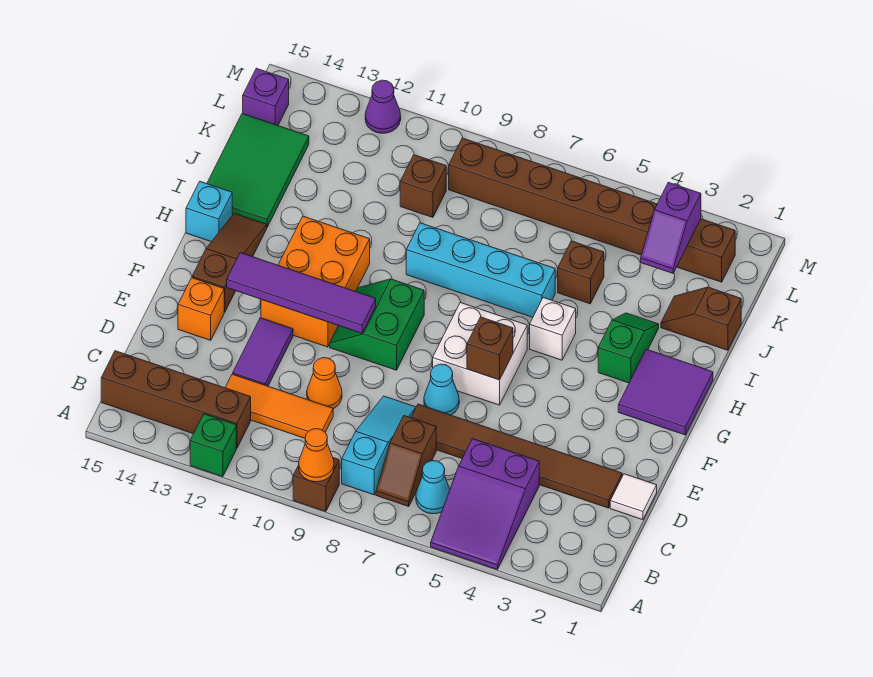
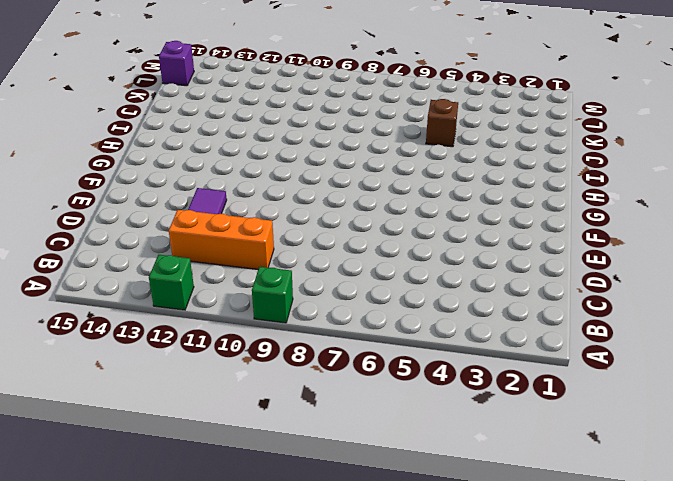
green brick A9 level 1 -> brown brick A9 level 1
orange brick C10:C12 level 1 -> orange tile C10:C12 level 1
none -> purple slope A4:C5 level 1 top C
none -> cyan cone B6 level 1
none -> brown slope B7:C7 level 1 top C
none -> cyan slope B8:D8 level 1 top B

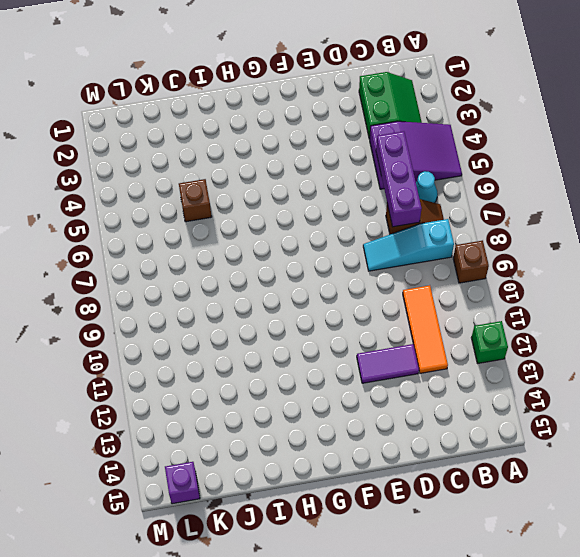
green slope B2:C3 level 1 top C -> green slope F9:G10 level 1 top 9
purple brick C5:C7 level 2 -> none
none -> brown brick B12:B15 level 1
none -> white tile D1 level 1
none -> brown tile D2:D7 level 1
none -> orange cone D10 level 1

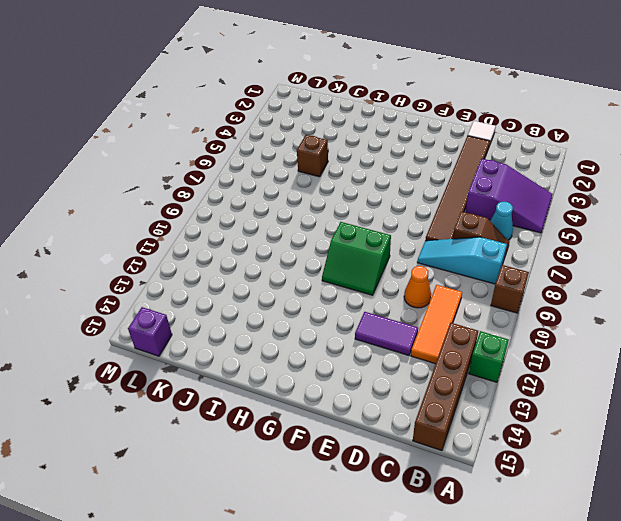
none -> cyan cone E7 level 1
none -> orange brick E14 level 1
none -> white brick F6:G7 level 1
none -> orange brick F11:H12 level 1

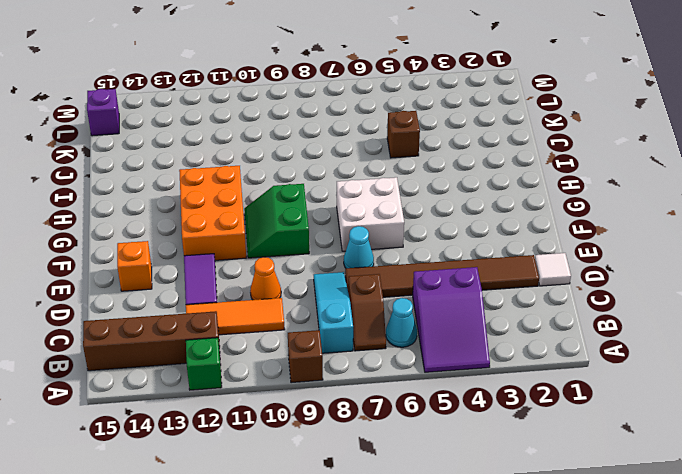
none -> brown slope F14:H14 level 1 top F
none -> purple tile G1:H2 level 1
none -> green slope H3:I3 level 1 top H
none -> white brick H5 level 1

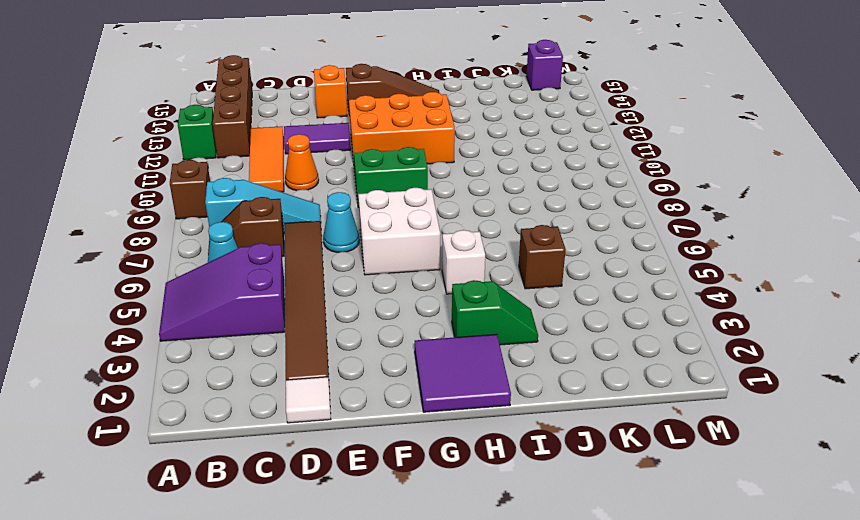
none -> cyan brick H15 level 1
none -> cyan brick I6:I9 level 1
none -> green tile I14:K15 level 1
none -> brown slope J1:J2 level 1 top 1

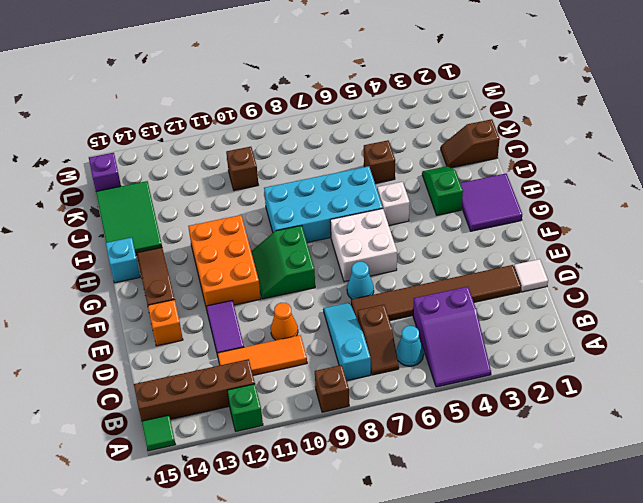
green tile A15 level 1 -> none
cyan brick H6:I9 level 1 -> cyan brick I6:I9 level 1
none -> brown brick L2:L9 level 1
none -> purple cone M12 level 1
none -> orange cone A9 level 2
none -> brown brick F6 level 2

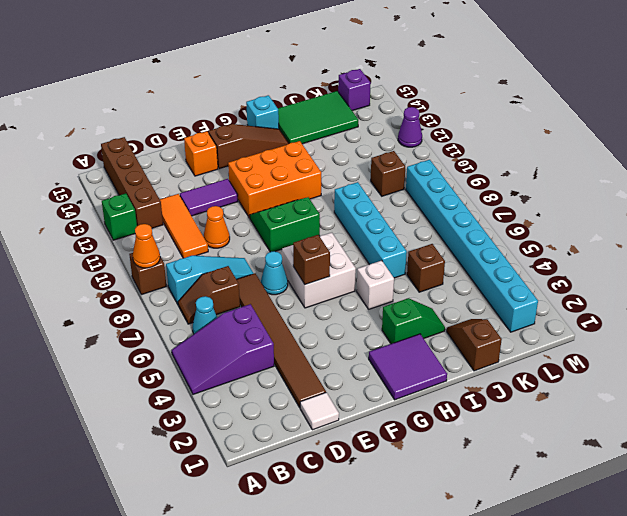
cyan brick L2:L9 level 1 -> brown brick L2:L9 level 1
none -> purple tile F10:F13 level 2
none -> purple slope K3:L3 level 2 top L

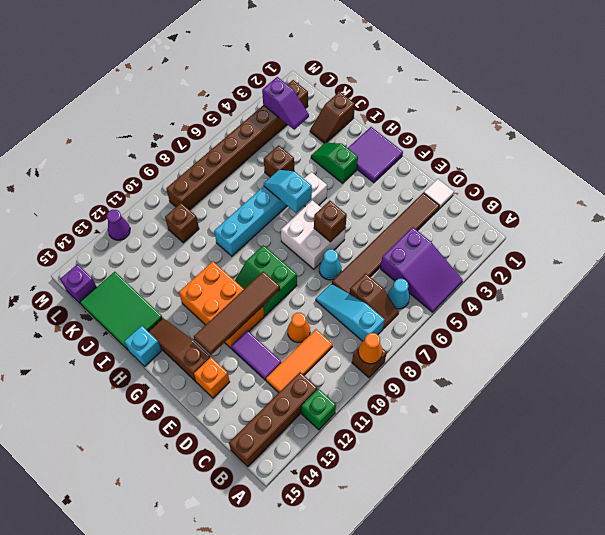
brown tile F10:F13 level 2 -> purple tile F10:F13 level 2
cyan slope H6:I6 level 2 top H -> none

